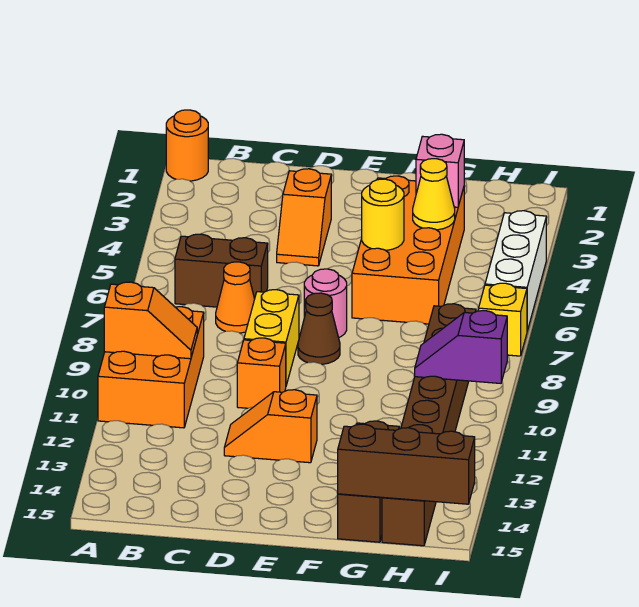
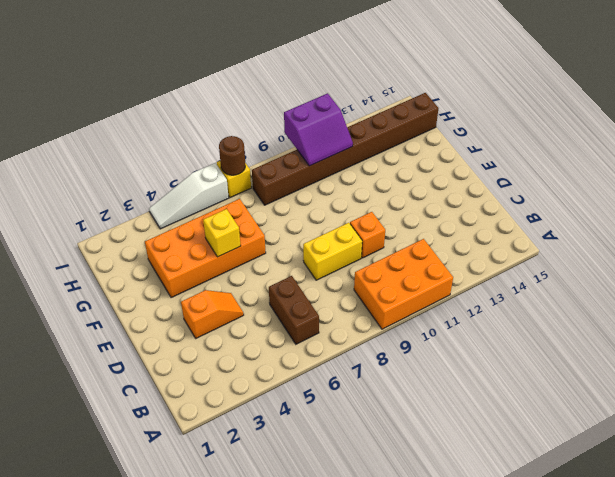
yellow brick F5 level 2 -> yellow round brick F5 level 2
purple slope H10:I11 level 2 top I -> purple slope H10:I10 level 2 top I
white slope I4:I6 level 1 top 6 -> white brick I4:I6 level 1
brown round brick I7 level 2 -> none
none -> orange round brick A1 level 1
none -> orange cone C7 level 1
none -> orange slope D12:E12 level 1 top E

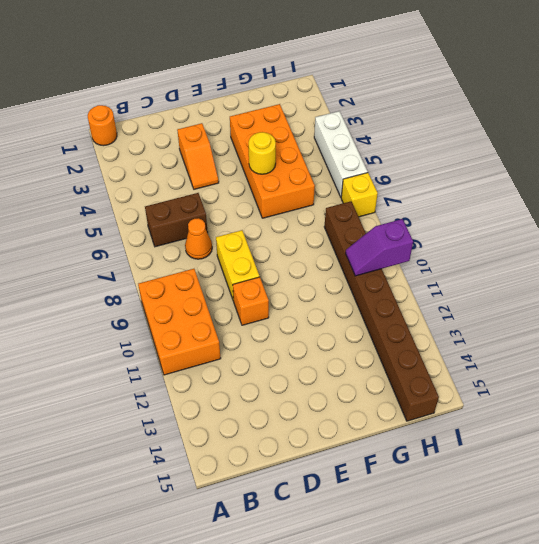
none -> orange slope D12:E12 level 1 top E
none -> pink round brick E7 level 1
none -> brown cone E8 level 1

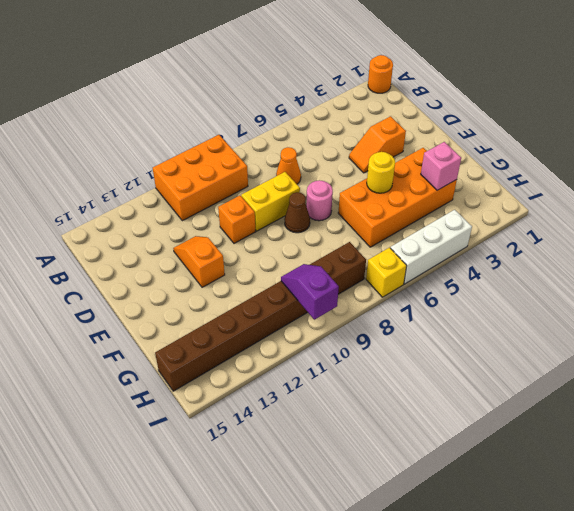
none -> brown brick B6:C6 level 1
none -> brown brick G13:G15 level 1
none -> orange slope A10:B10 level 2 top A

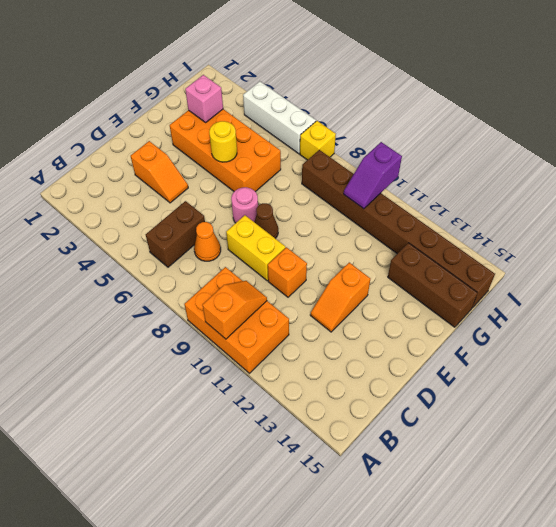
none -> orange round brick A1 level 1
none -> yellow cone G4 level 2
none -> brown brick G15:I15 level 2

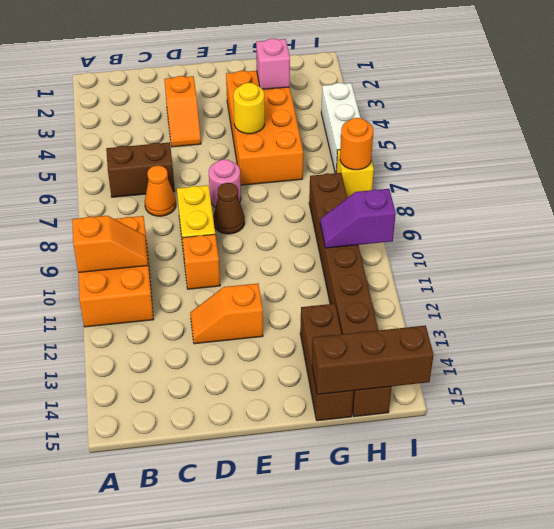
orange round brick I7 level 2 -> orange round brick A1 level 1
none -> yellow cone G4 level 2

